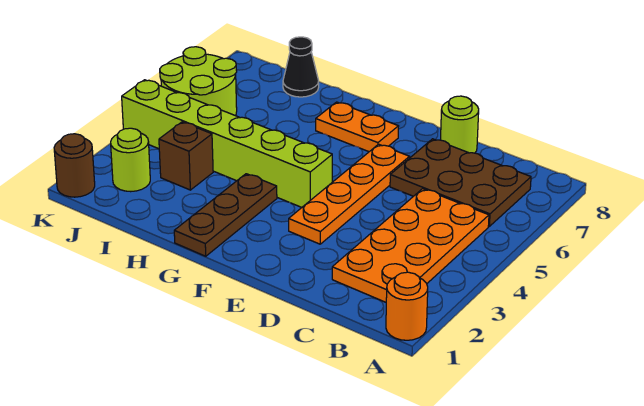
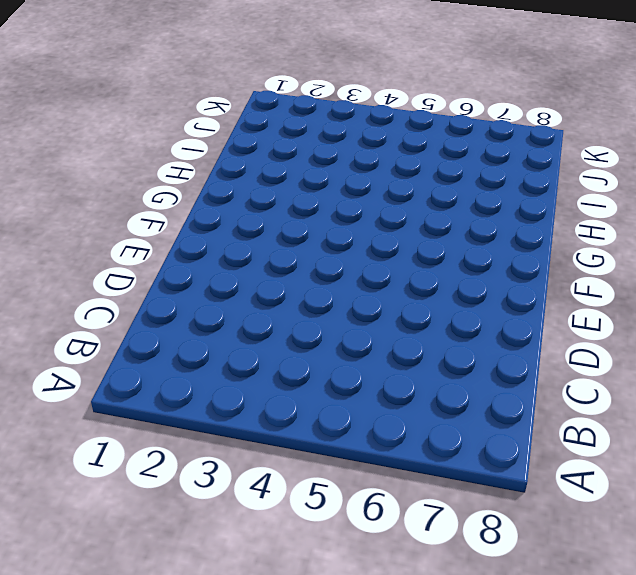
none -> orange round brick A1 level 1
none -> orange plate B2:C5 level 1
none -> brown plate B6:D7 level 1

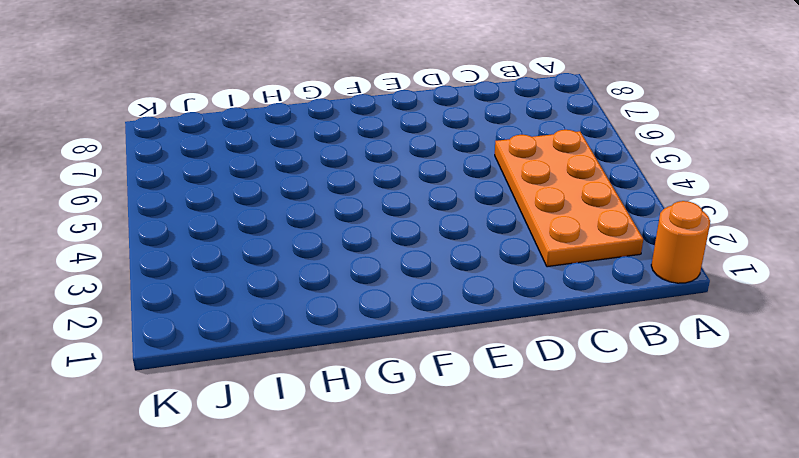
none -> brown plate B6:D7 level 1
none -> lime round brick D8 level 1
none -> orange plate E3:E6 level 1

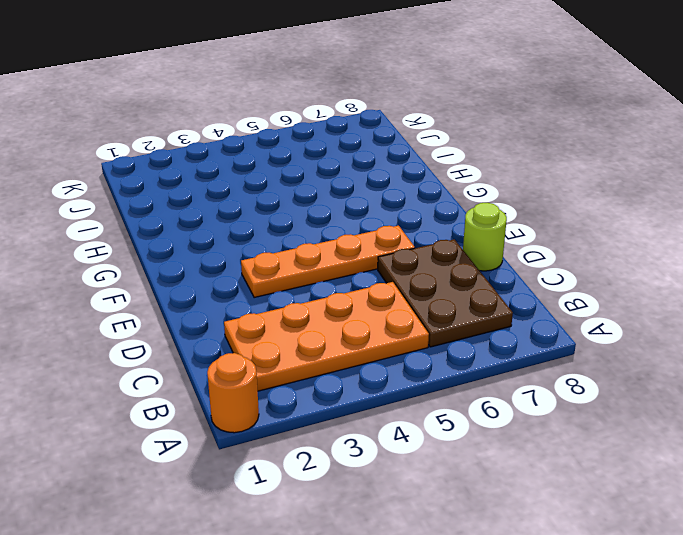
none -> lime brick F4:K4 level 1
none -> orange plate F7:G7 level 1
none -> brown plate G1:G3 level 1

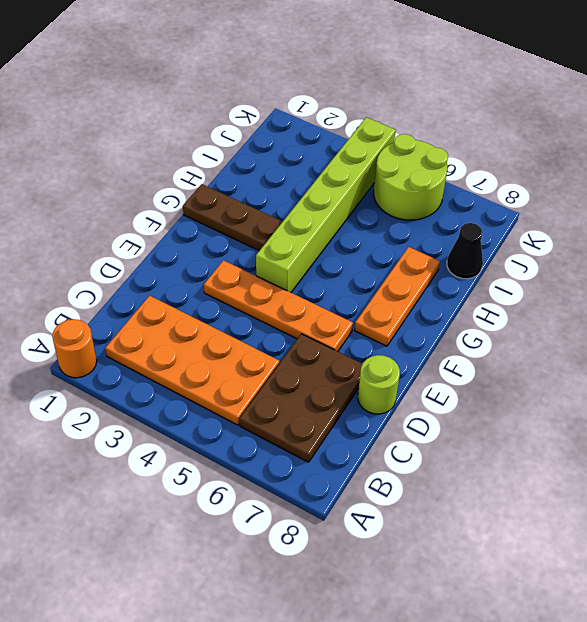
orange plate F7:H7 level 1 -> orange plate F7:G7 level 1
none -> brown brick I3 level 1
none -> lime round brick J2 level 1
none -> brown round brick K1 level 1

